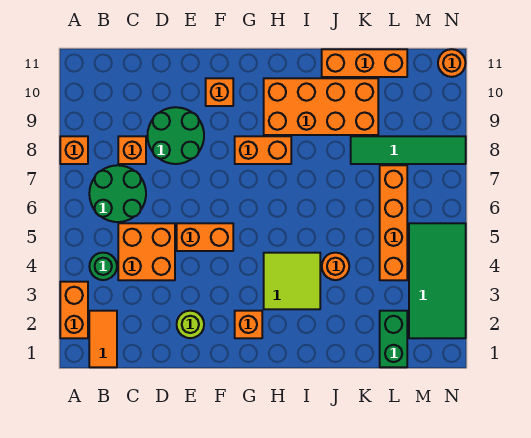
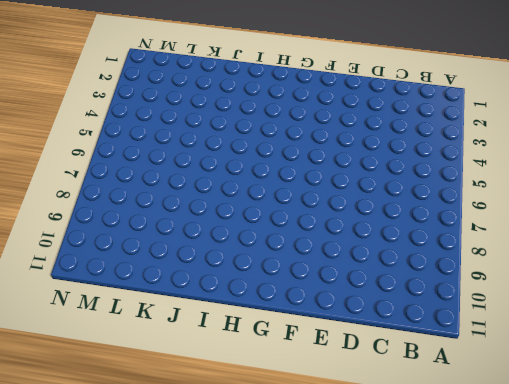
none -> orange brick A2:A3 level 1
none -> orange brick A8 level 1
none -> orange tile B1:B2 level 1

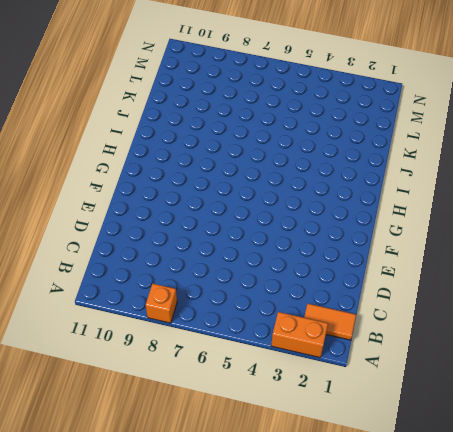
none -> green round brick B4 level 1
none -> green round brick B6:C7 level 1
none -> orange brick C4:D5 level 1

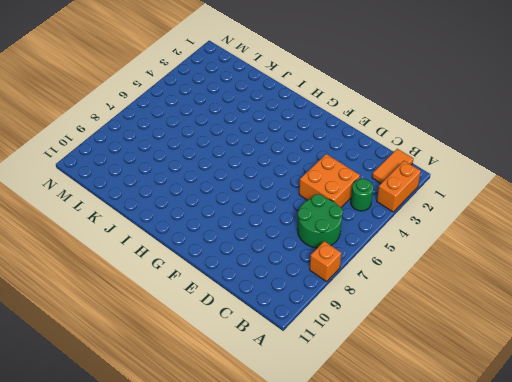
none -> orange brick C8 level 1
none -> green round brick D8:E9 level 1
none -> lime round brick E2 level 1

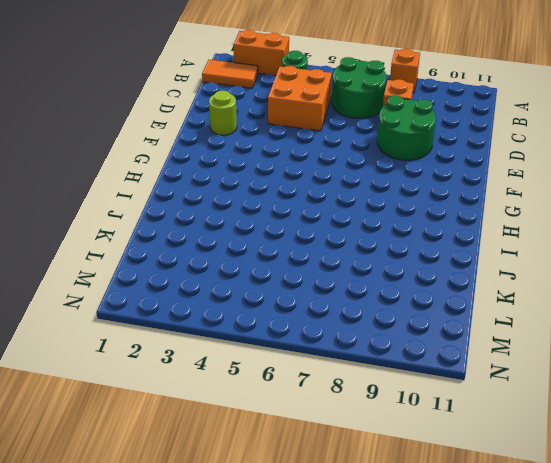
none -> orange brick E5:F5 level 1
none -> orange brick F10 level 1
none -> orange brick G2 level 1

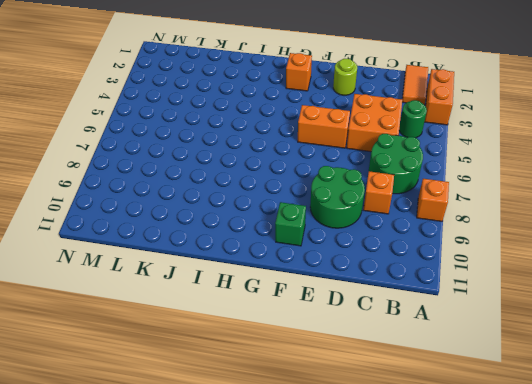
green brick F10 level 1 -> orange brick F10 level 1
none -> orange brick G8:H8 level 1
none -> lime tile H3:I4 level 1
none -> orange brick H9:K10 level 1

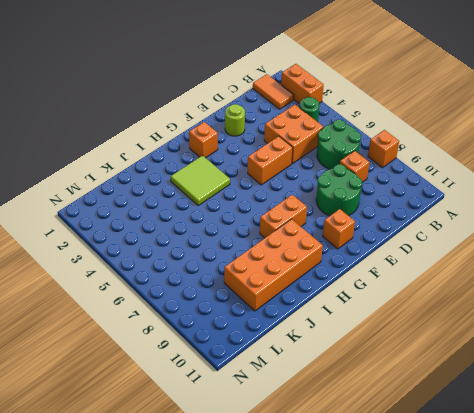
none -> orange round brick J4 level 1
none -> orange brick J11:L11 level 1
none -> green tile K8:N8 level 1

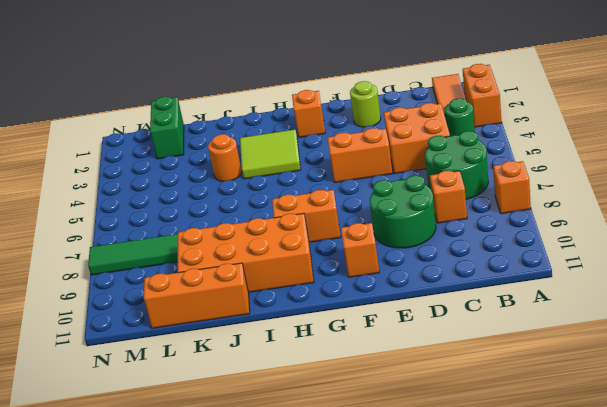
none -> orange brick L4:L7 level 1
none -> green tile M2:N5 level 1
none -> orange round brick N11 level 1

